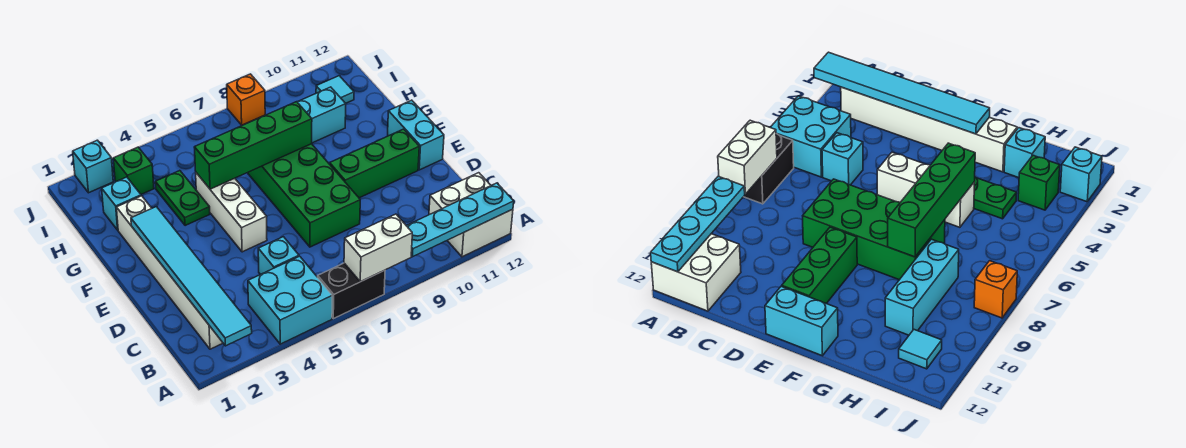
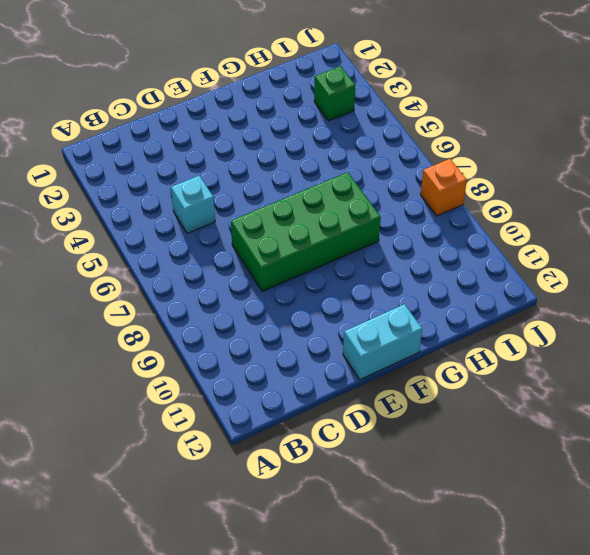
none -> cyan brick A4:B5 level 1
none -> black brick A6:A7 level 1
none -> white brick A11:B12 level 1

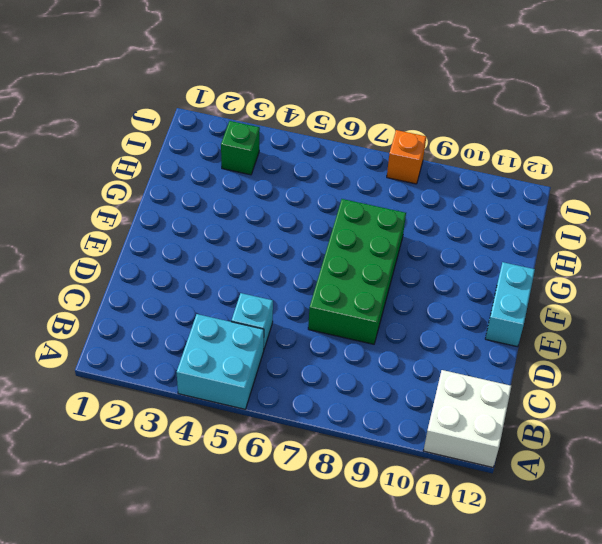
none -> black brick A6:A7 level 1
none -> white brick B2:G2 level 1
none -> white brick E5:G5 level 1

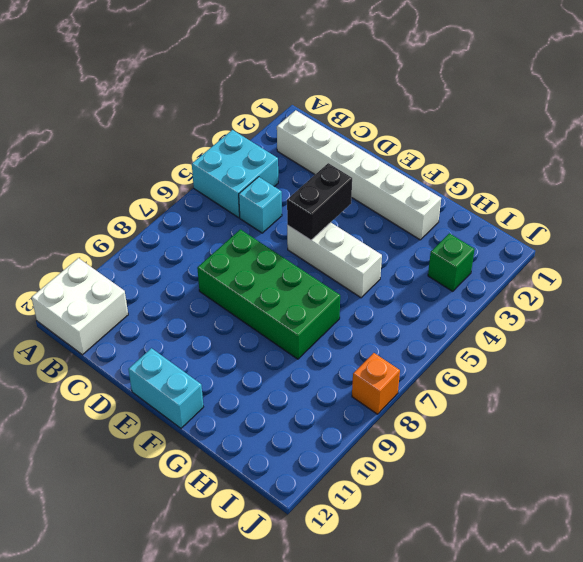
black brick E4:E5 level 2 -> black brick A6:A7 level 1
none -> green brick E9:E11 level 1
none -> green plate G4:H4 level 1
none -> cyan brick H2 level 1

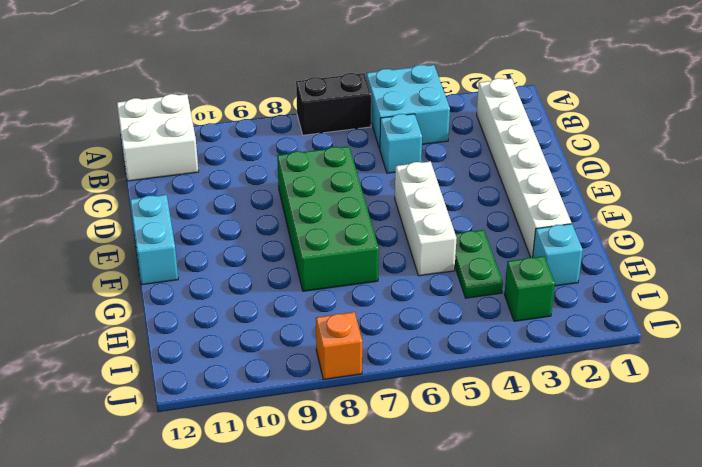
none -> green brick E9:E11 level 1
none -> cyan brick H8:H10 level 1
none -> cyan tile I11 level 1

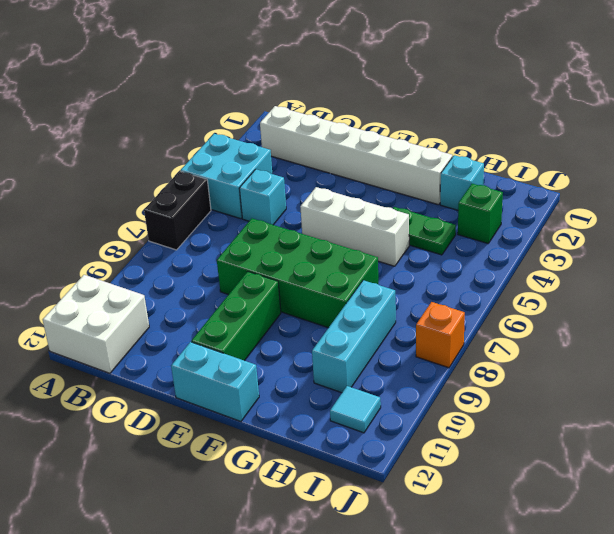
none -> cyan brick J2 level 1
none -> cyan tile A2:F2 level 2
none -> white brick A7:A8 level 2

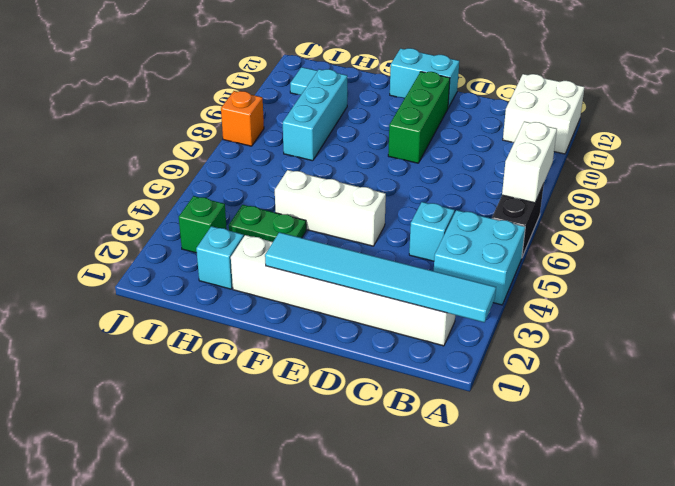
none -> green brick D7:G8 level 1
none -> cyan brick J2 level 1
none -> cyan plate A9:A12 level 2

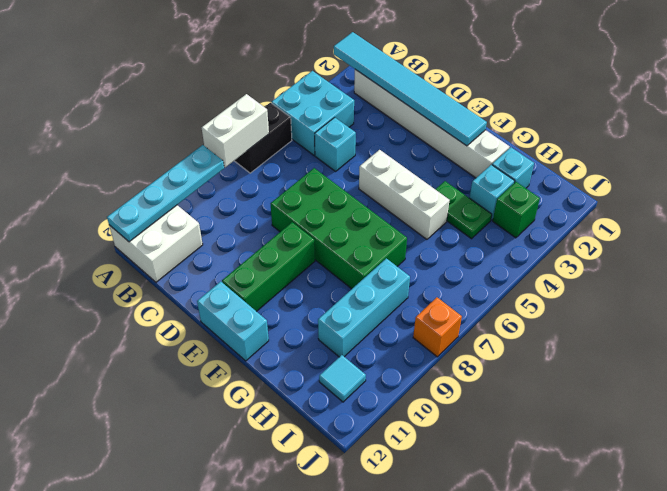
cyan brick H3 level 1 -> cyan brick J2 level 1
none -> green brick G5:G8 level 2

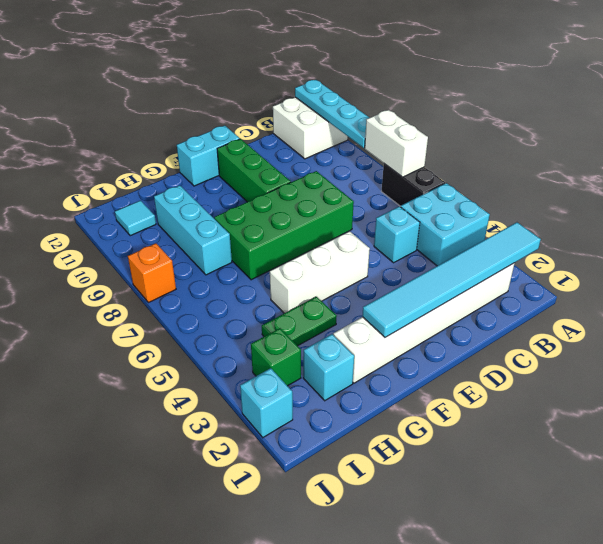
none -> green brick G5:G8 level 2

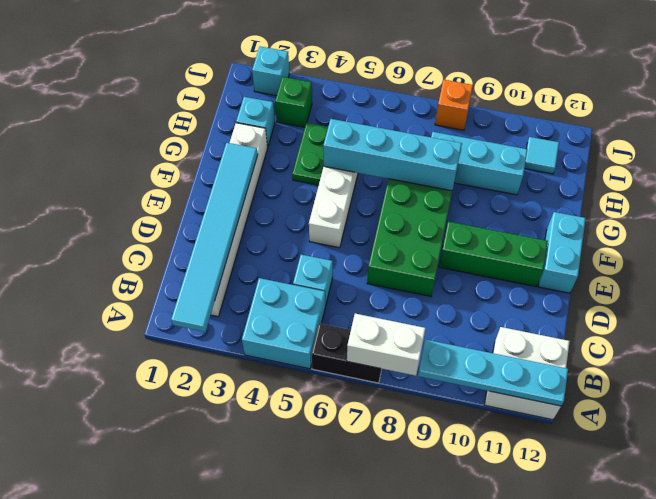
cyan brick G5:G8 level 2 -> green brick G5:G8 level 2

